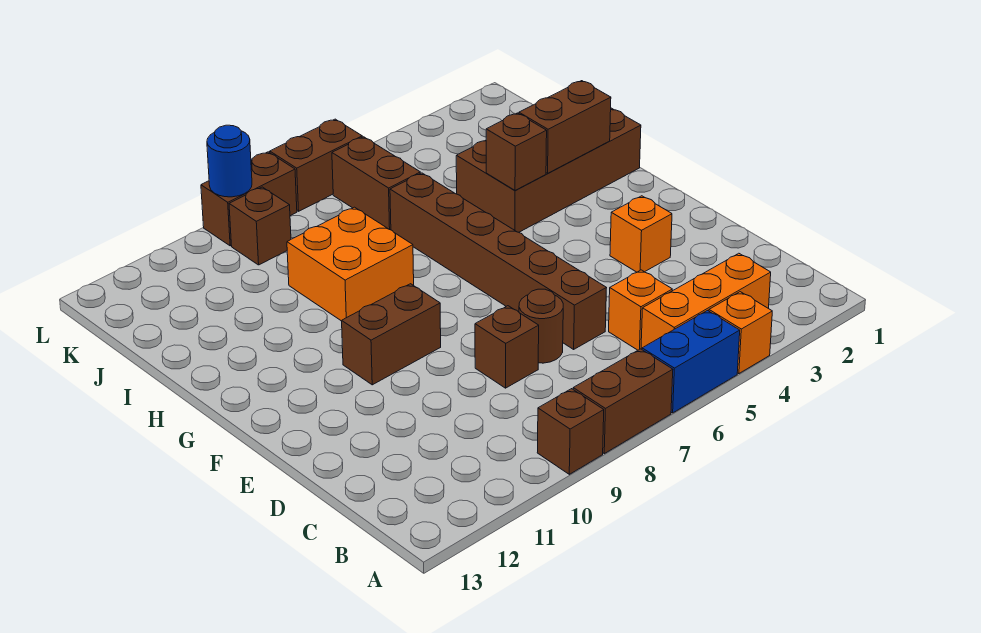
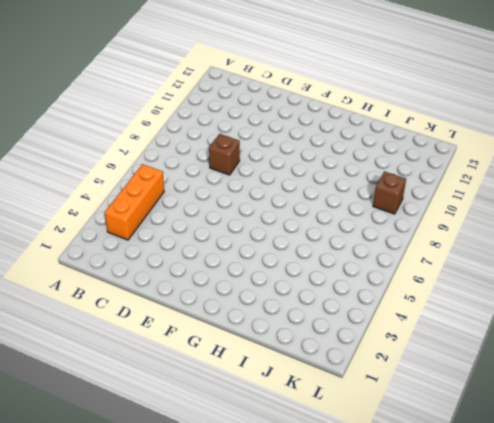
none -> orange brick A4 level 1
none -> blue brick A5:A6 level 1
none -> brown brick A7:A8 level 1

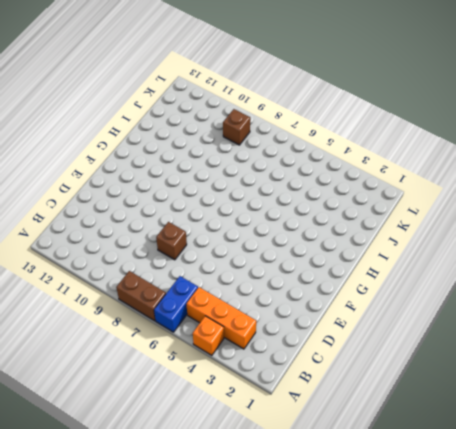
blue brick A6:B6 level 1 -> blue brick A5:A6 level 1
none -> brown brick A9 level 1
none -> orange brick C5 level 1
none -> brown brick D6:I6 level 1

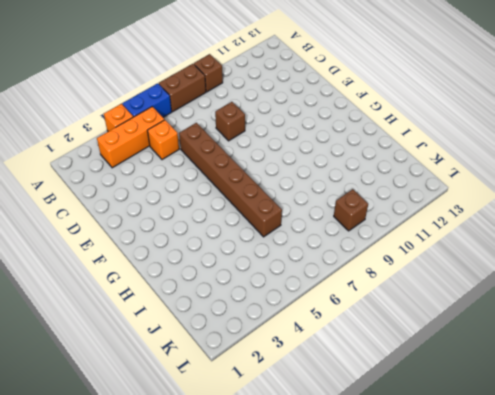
none -> brown round brick D7 level 1
none -> orange brick E3 level 1
none -> brown brick F9:F10 level 1

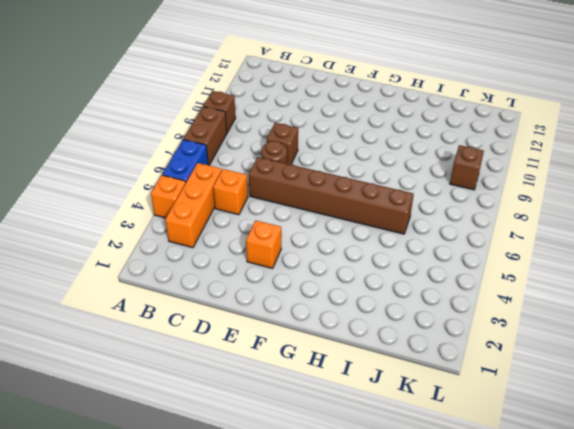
none -> brown brick F9:F10 level 1
none -> brown brick H1:I4 level 1
none -> orange brick H8:I9 level 1

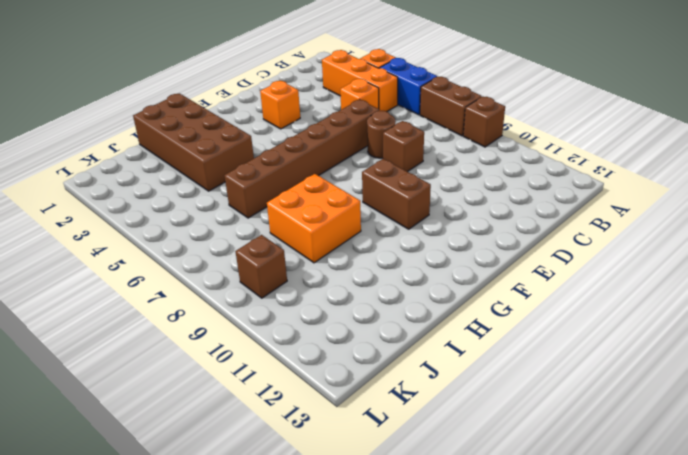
none -> brown brick J6:K6 level 1
none -> brown brick L6:L7 level 1
none -> brown brick L8:L9 level 1

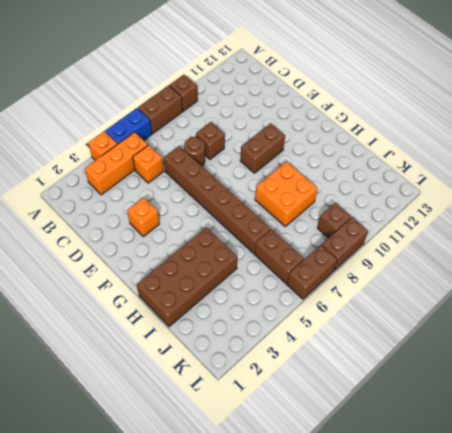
none -> brown brick H2:H3 level 2
none -> brown brick H4 level 2
none -> blue round brick L9 level 2

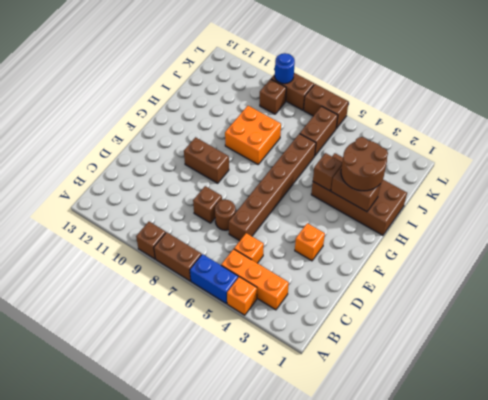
brown round brick H2:I3 level 3 -> none

